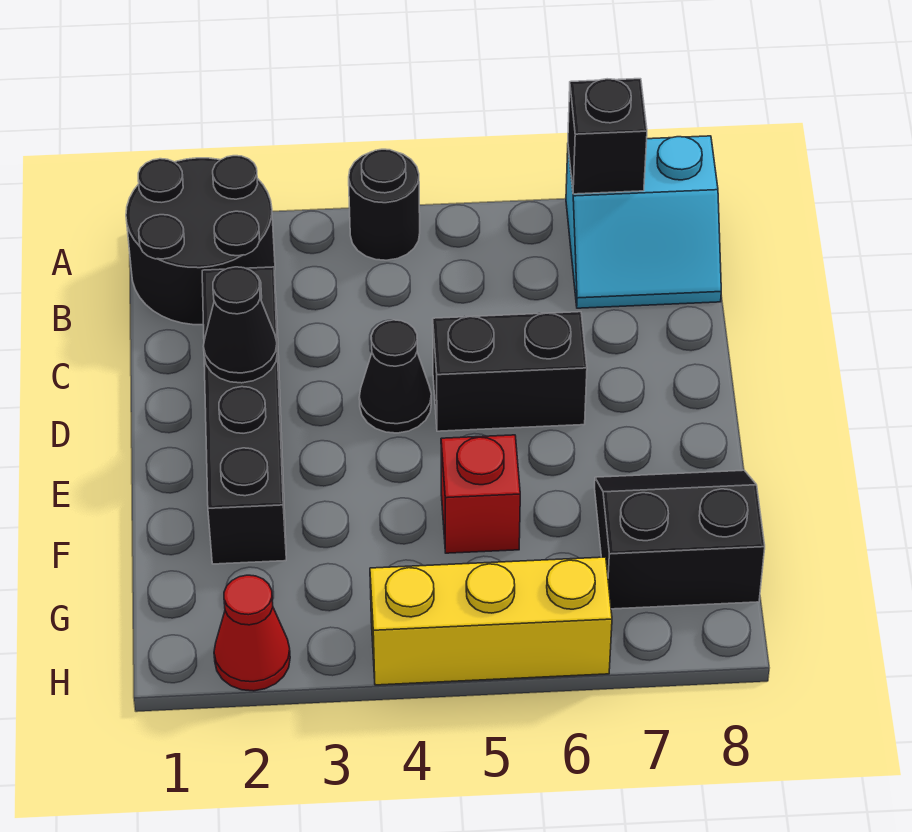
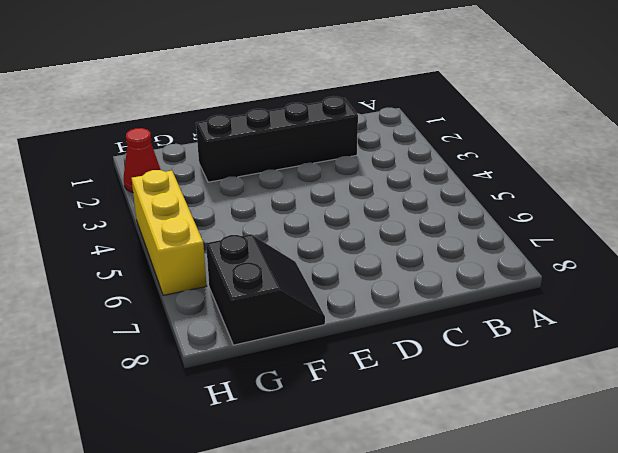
none -> black round brick A1:B2 level 1
none -> black round brick A4 level 1
none -> cyan slope A7:B8 level 1 top A

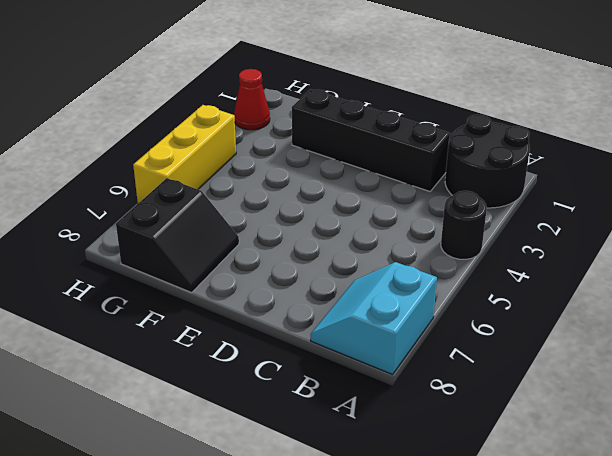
none -> black cone D4 level 1
none -> black brick D5:D6 level 1
none -> red brick F5 level 1

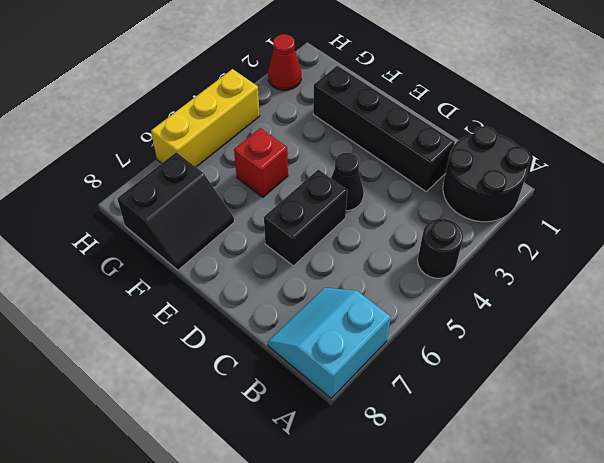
none -> black brick A7 level 2
none -> black cone D2 level 2

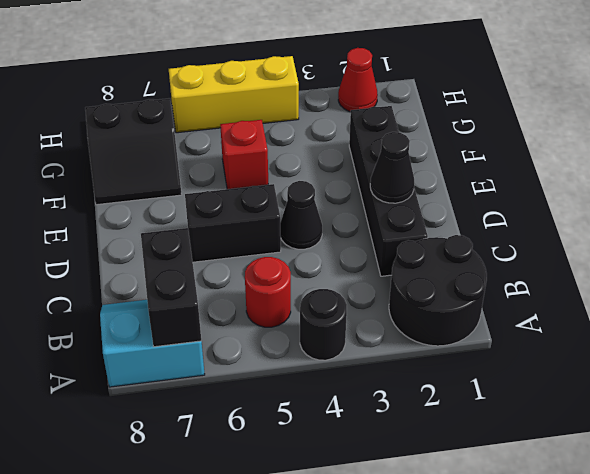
black brick A7:B7 level 2 -> black brick A7 level 2
red round brick B5 level 1 -> none

